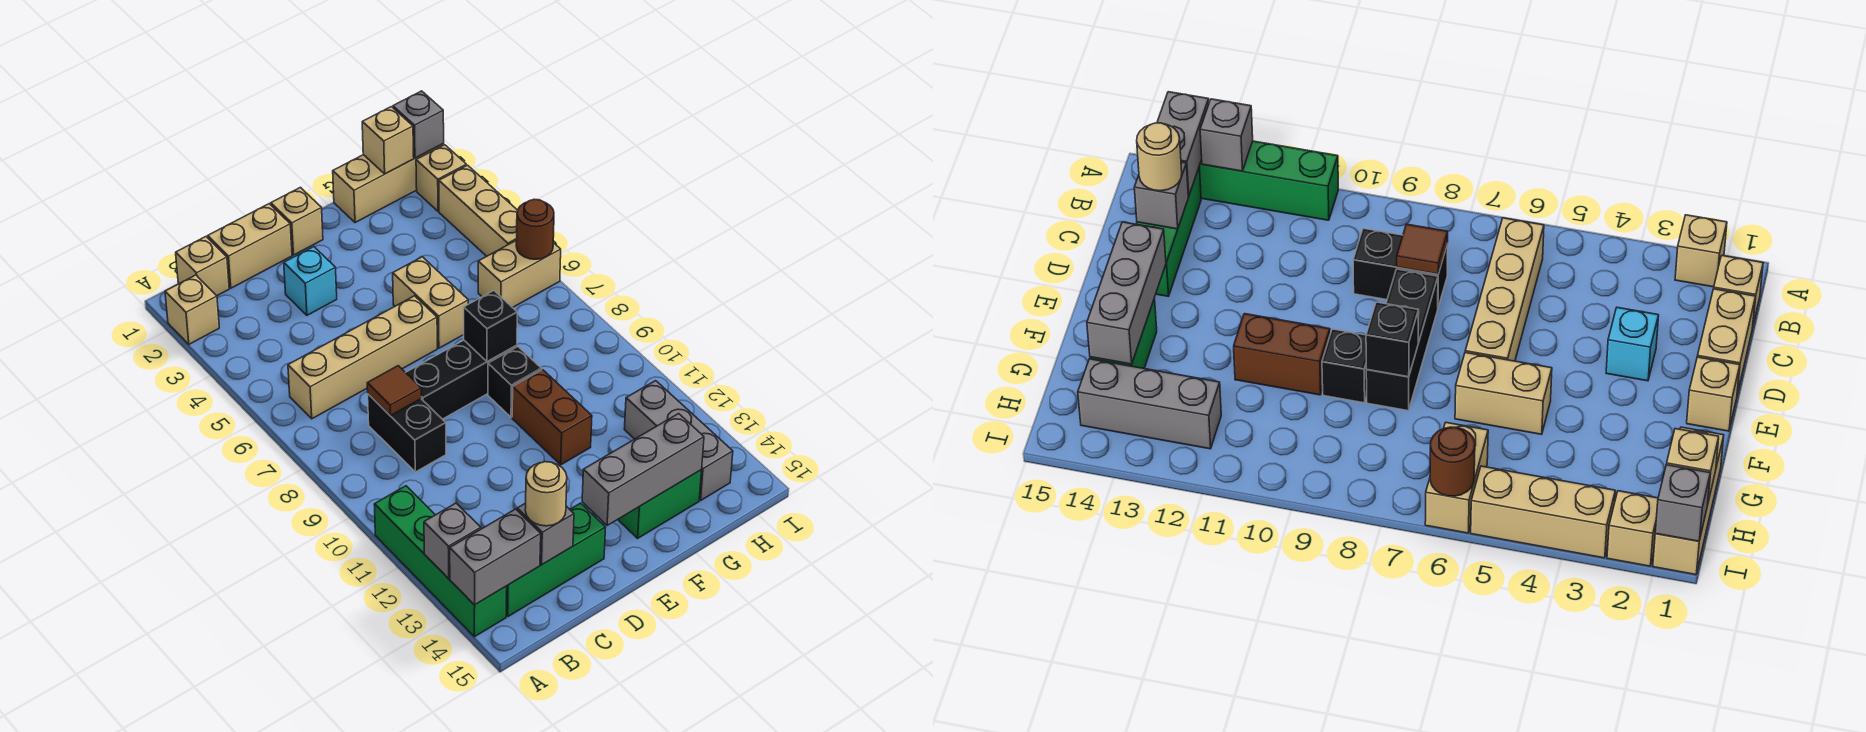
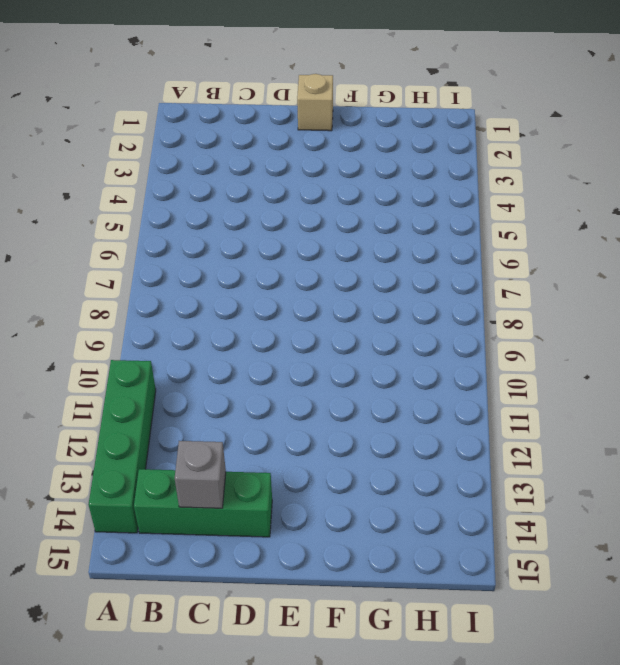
none -> tan brick A2 level 1
none -> tan brick B1 level 1
none -> tan brick B6:E6 level 1

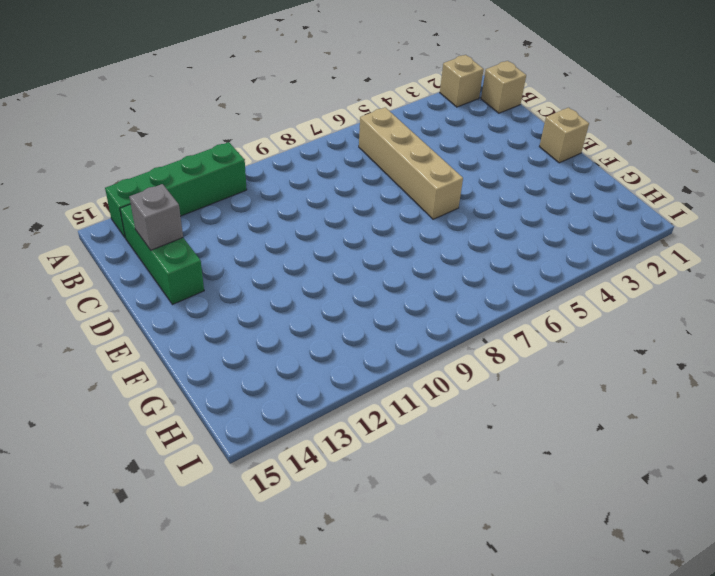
none -> tan brick C1:D1 level 1
none -> black brick C8:C9 level 1
none -> cyan brick D3 level 1

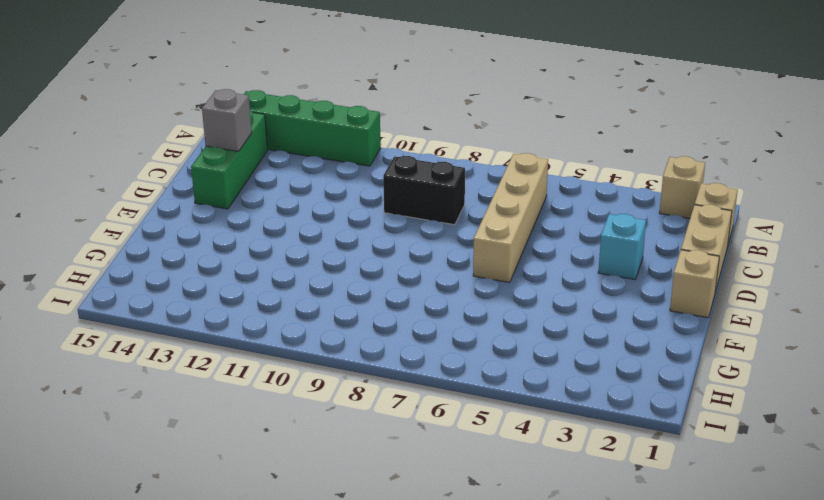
none -> black brick D8:F8 level 1
none -> tan brick F5:F6 level 1
none -> black brick F9 level 1

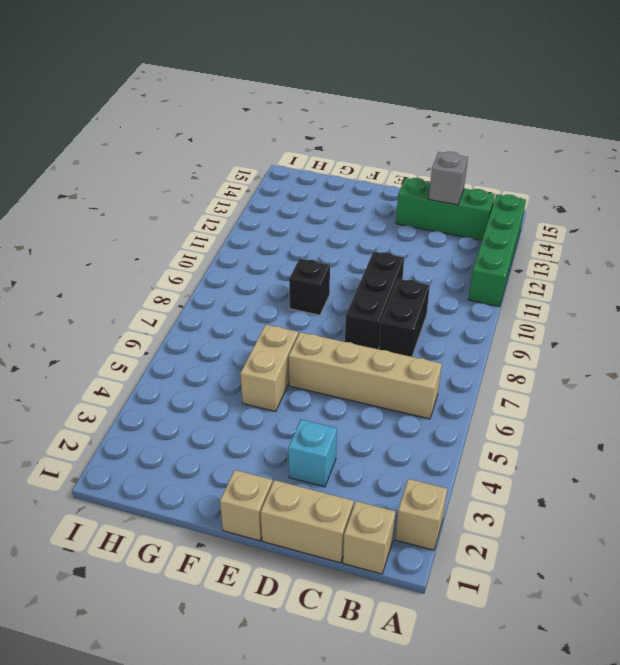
black brick D8:D10 level 1 -> black brick D8:F8 level 1
none -> brown brick F10:F11 level 1
none -> green brick F14:G14 level 1
none -> tan brick G1:I1 level 1

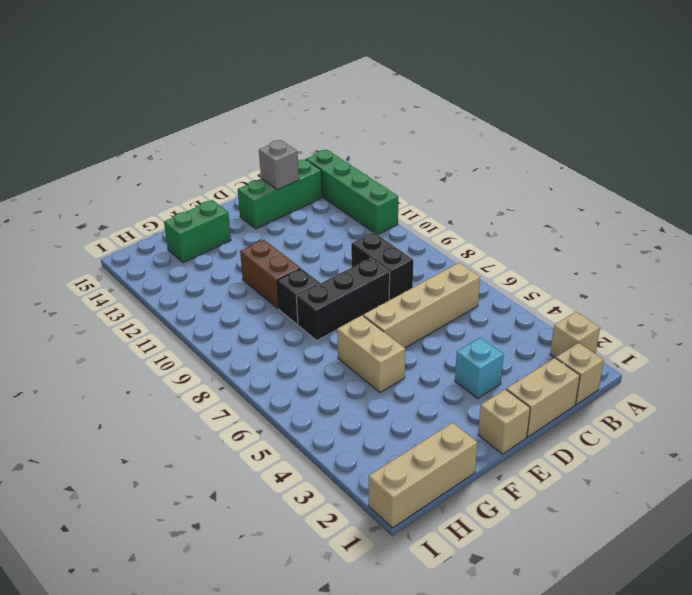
none -> tan brick H6:I6 level 1
none -> grey brick H12:H14 level 1
none -> tan brick I2 level 1

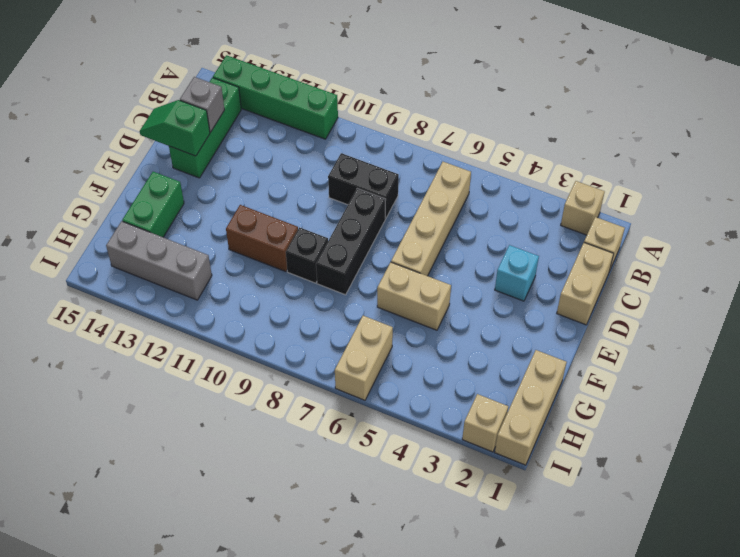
green slope D14:D15 level 2 top 14 -> none
none -> tan brick E1 level 1
none -> tan brick I3:I5 level 1
none -> grey brick A13 level 2

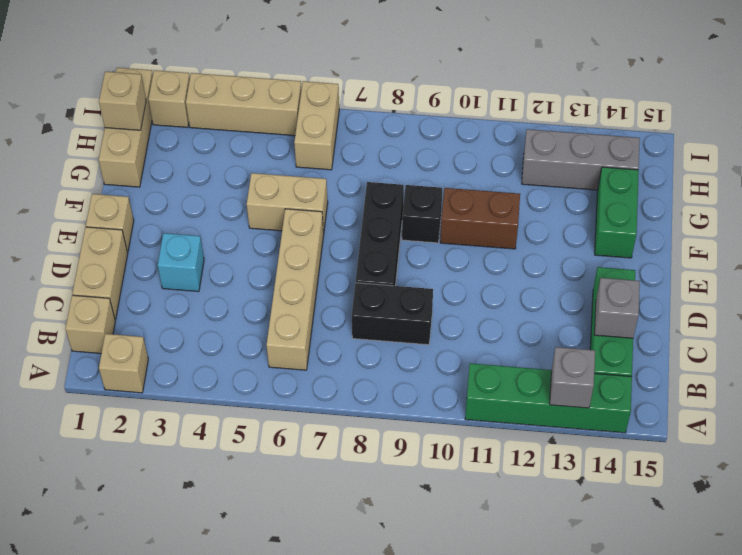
none -> grey brick A14:B14 level 2
none -> brown tile C8 level 2
none -> grey brick E14:G14 level 2

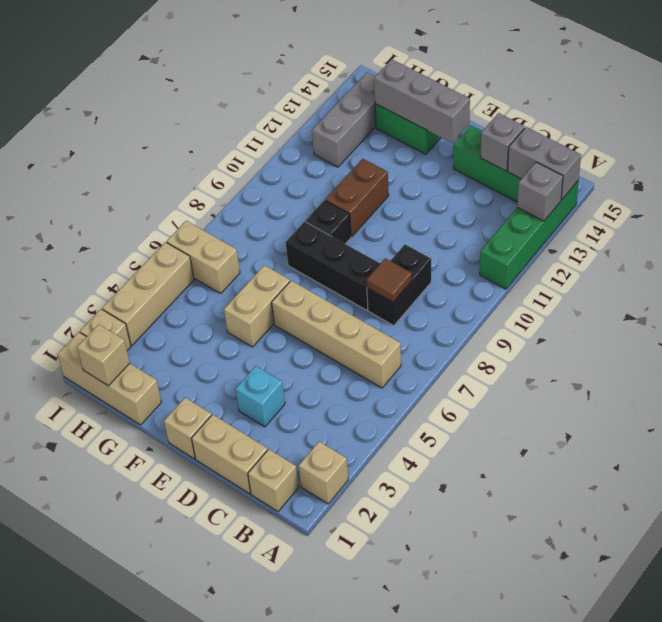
none -> black brick F8 level 2
none -> grey brick I1 level 2
none -> brown round brick I6 level 2

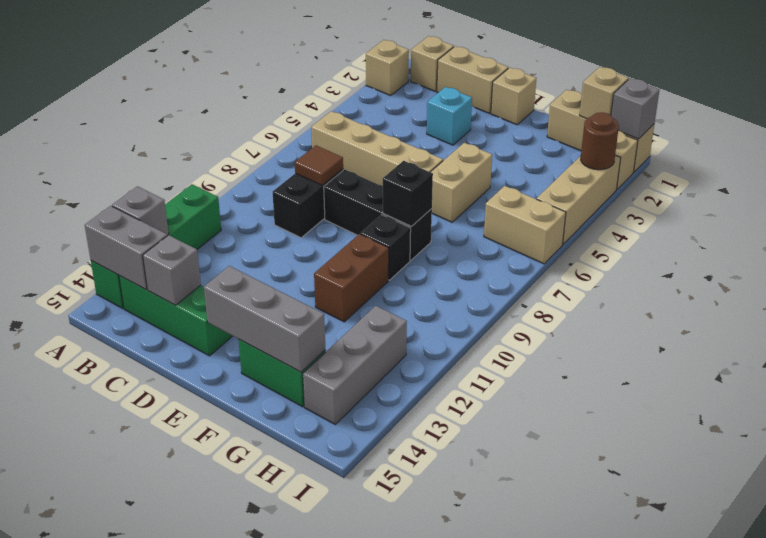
brown round brick I3 level 2 -> brown round brick I6 level 2
none -> tan round brick C14 level 3

